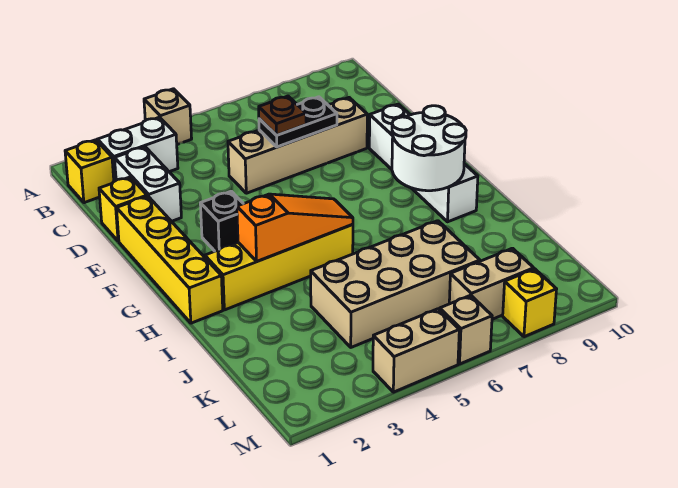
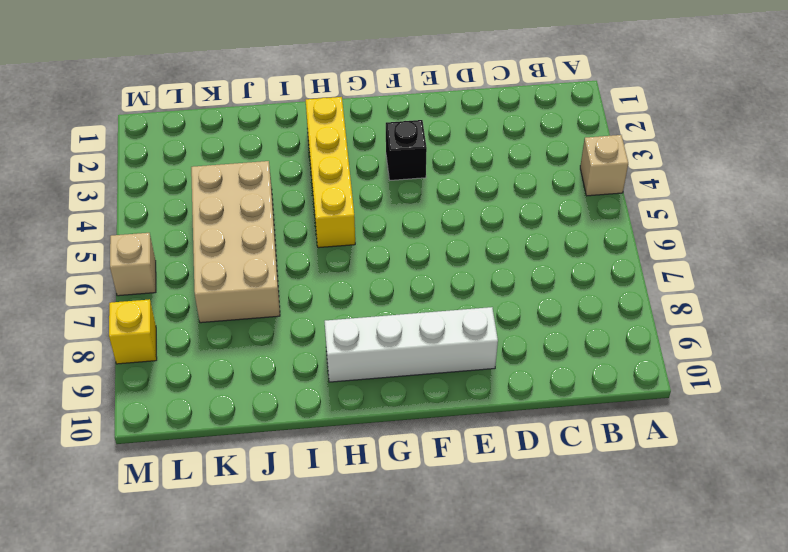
none -> yellow brick B1 level 1
none -> white brick B2:B3 level 1
none -> white brick C2:D2 level 1

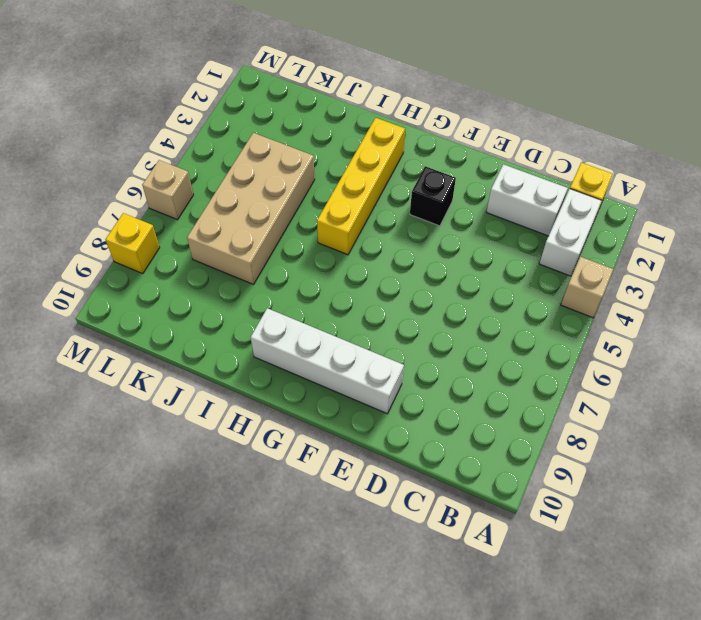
none -> yellow brick D1 level 1
none -> tan brick D5:D8 level 1
none -> yellow brick E1:H1 level 1

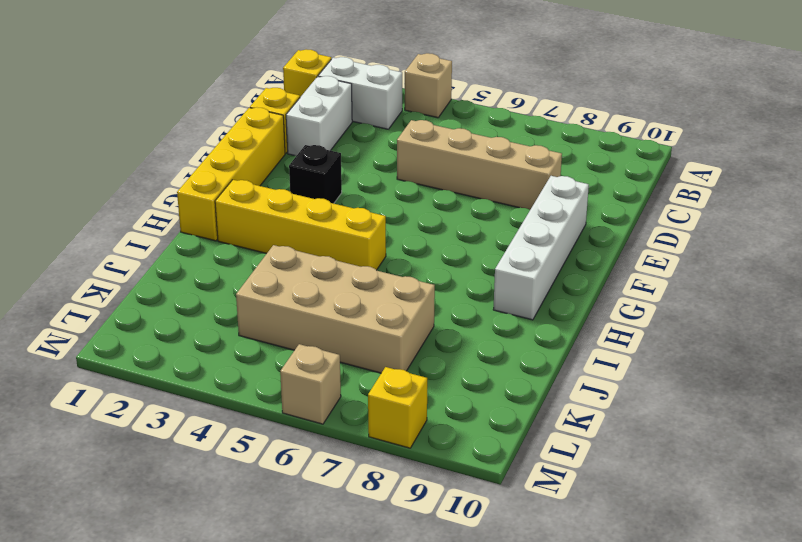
none -> tan brick L7:L8 level 1
none -> tan brick M4:M5 level 1
none -> black plate D6:D7 level 2

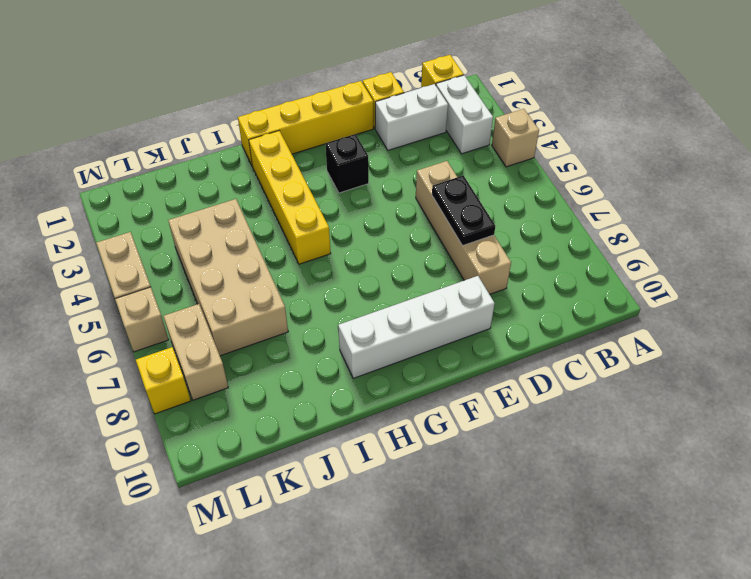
none -> white round brick G8:H9 level 2
none -> orange slope H3:H5 level 2 top 3
none -> brown plate D6 level 3

